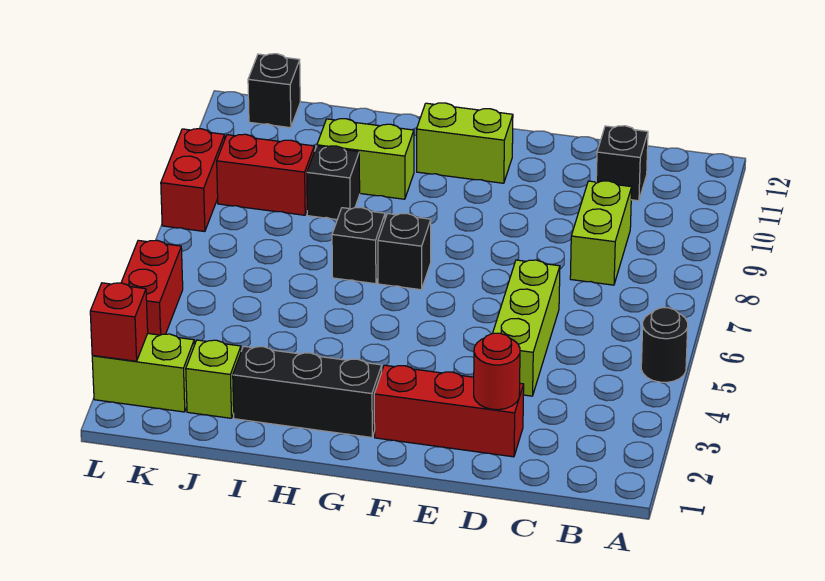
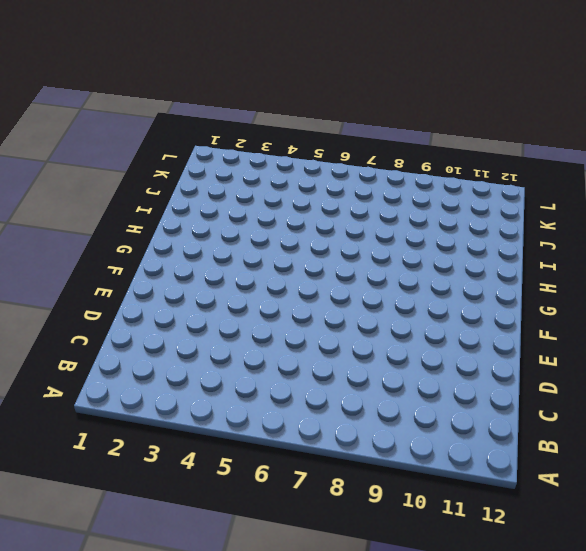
none -> black round brick A5 level 1
none -> lime brick C8:C9 level 1
none -> black brick C11 level 1

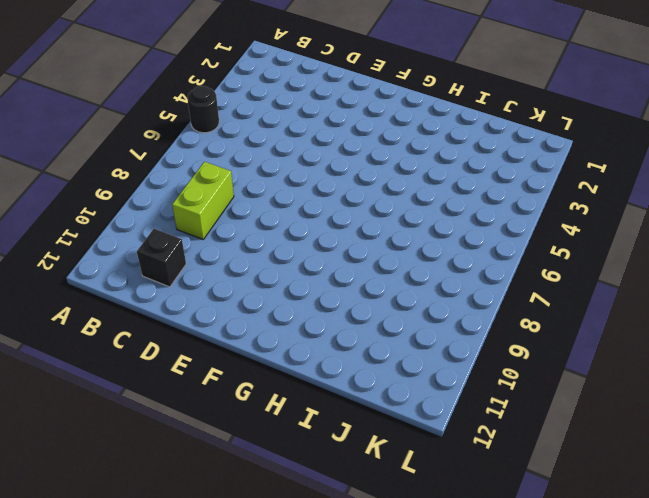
none -> red brick D2:F2 level 1
none -> lime brick D4:D6 level 1
none -> lime brick F11:G11 level 1

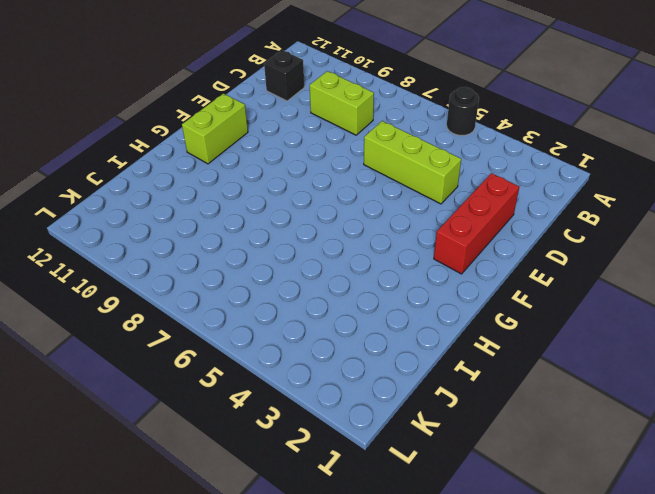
none -> black brick G2:I2 level 1
none -> black brick G7 level 1
none -> black brick H7 level 1

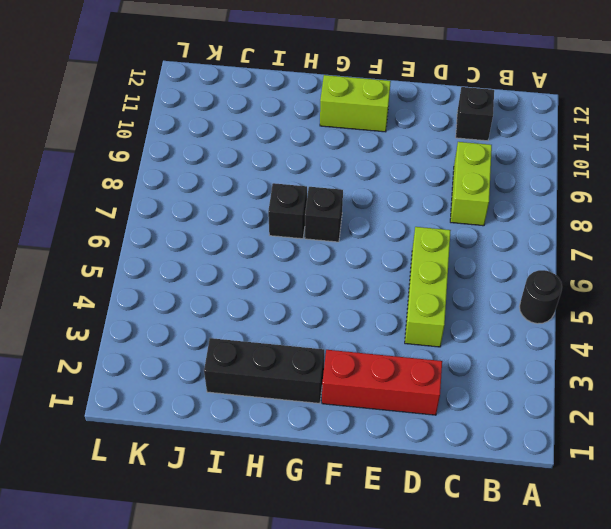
none -> lime brick H10:I10 level 1
none -> black brick I9 level 1
none -> lime brick J2 level 1

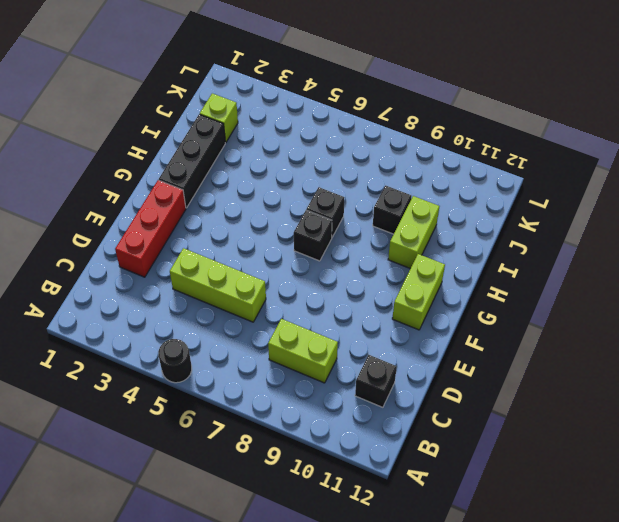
none -> red brick J9:K9 level 1
none -> lime brick K2:L2 level 1
none -> black brick K12 level 1

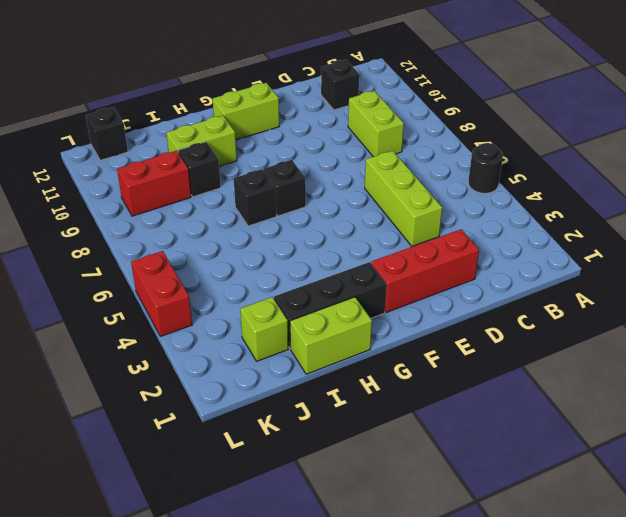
lime brick H1:I1 level 1 -> lime brick K2:L2 level 1
none -> red brick L8:L9 level 1
none -> red round brick D2 level 2
none -> red brick L2 level 2

